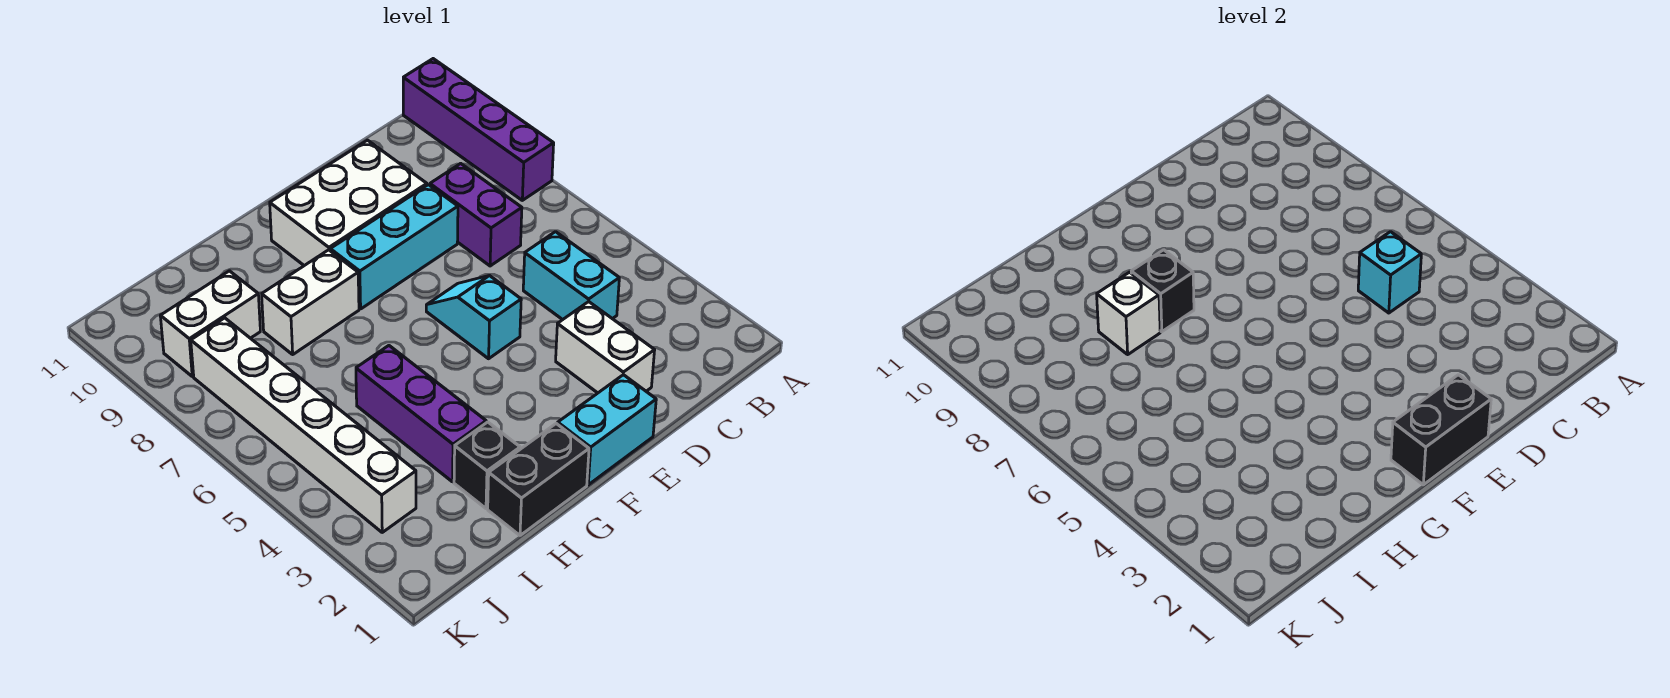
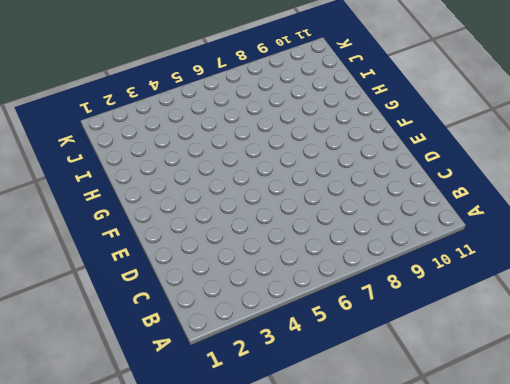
none -> purple brick A8:A11 level 1
none -> cyan brick C4:C5 level 1
none -> purple brick C7:C8 level 1

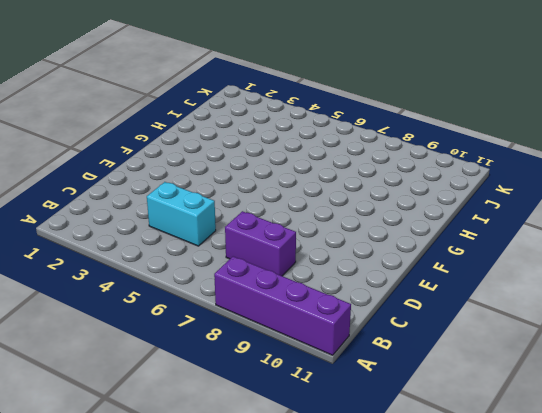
none -> white brick D2:D3 level 1
none -> cyan brick D8:F8 level 1
none -> white brick D9:F10 level 1

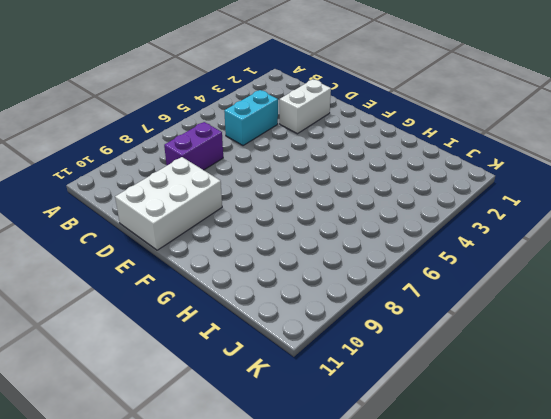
white brick D9:E11 level 1 -> white brick D9:F10 level 1
none -> purple brick A8:A11 level 1
none -> cyan brick D8:F8 level 1
none -> cyan brick E1:F1 level 1

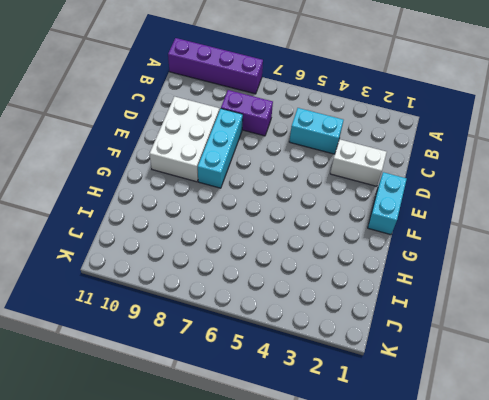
none -> cyan slope E5:E6 level 1 top 5
none -> black brick G1:H1 level 1
none -> white brick G8:H8 level 1

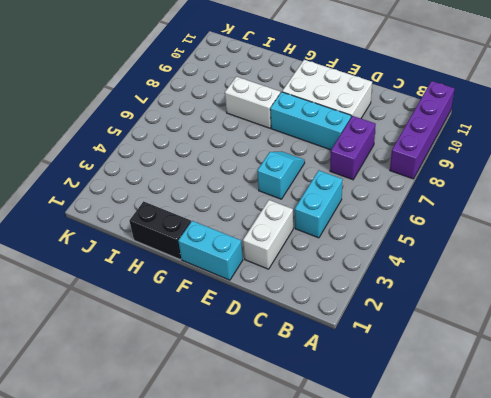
none -> black brick H2 level 1
none -> purple brick H3:H5 level 1
none -> white brick I9:J9 level 1

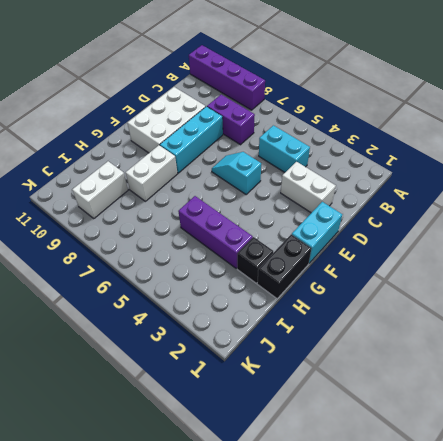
none -> white brick J3:J8 level 1
none -> cyan brick C5 level 2
none -> black brick E1:F1 level 2

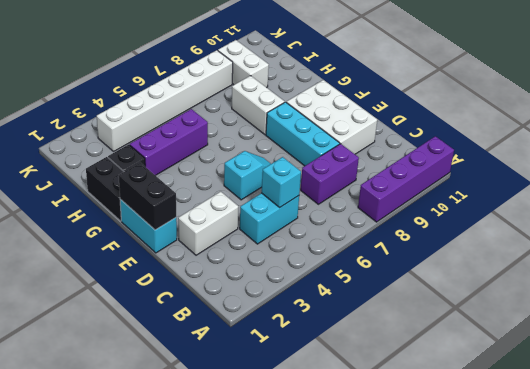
none -> black brick G8 level 2
none -> white brick H8 level 2

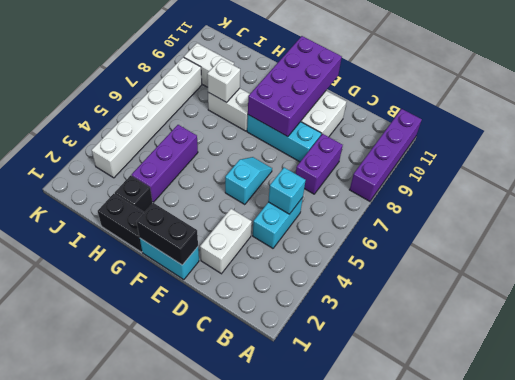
purple brick E8:F11 level 2 -> none
none -> black brick G8 level 2

